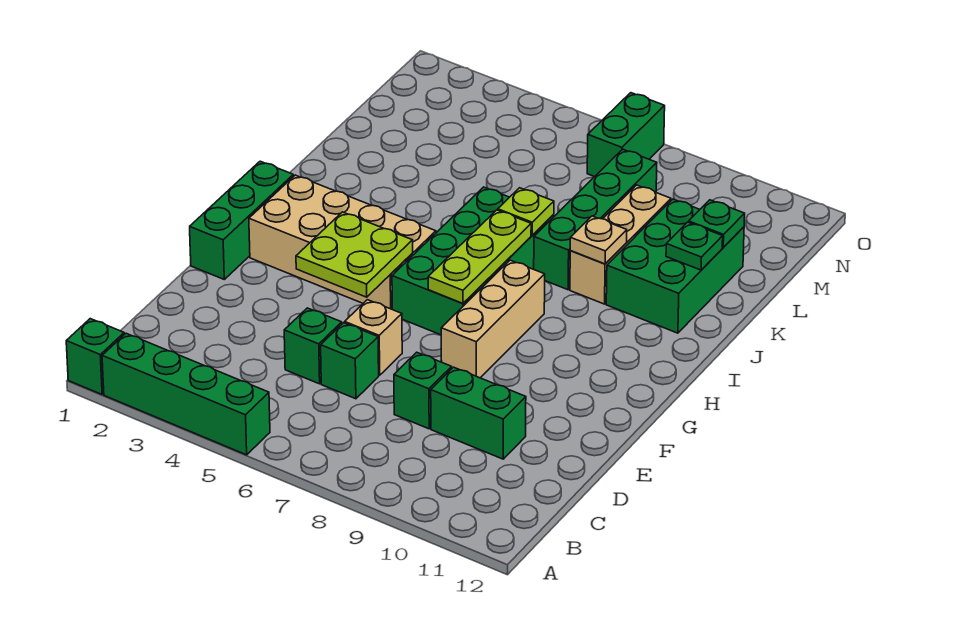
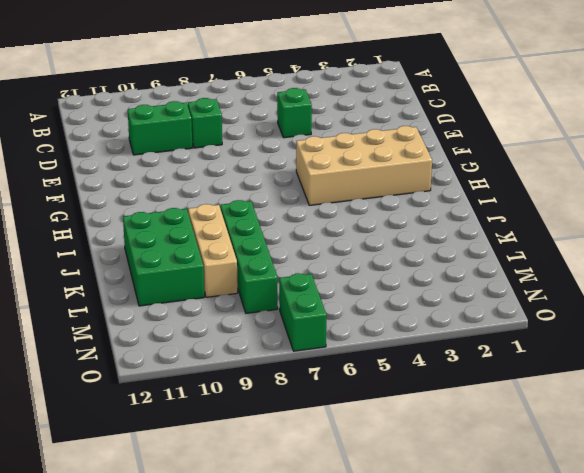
none -> green brick A1 level 1
none -> green brick A2:A5 level 1
none -> green brick D6 level 1

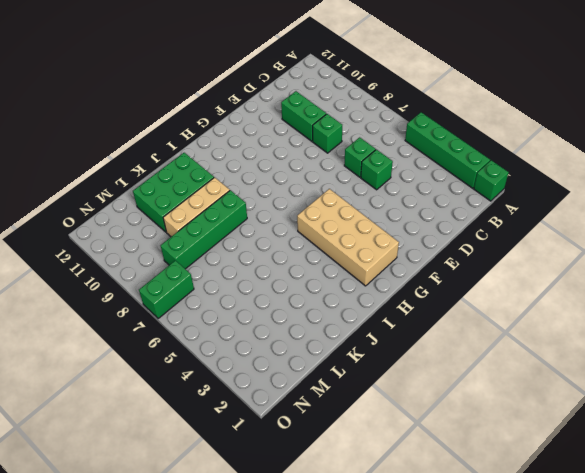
none -> tan brick E6 level 1
none -> green brick F1:H1 level 1
none -> tan brick F8:H8 level 1

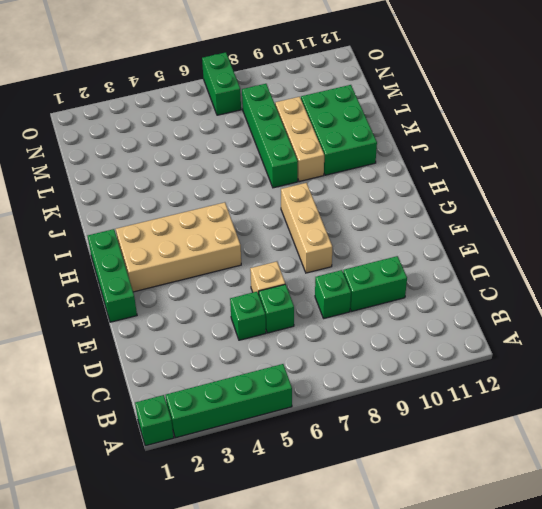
none -> green brick G6:J7 level 1
none -> lime plate F4:G5 level 2
none -> lime plate G7:I7 level 2

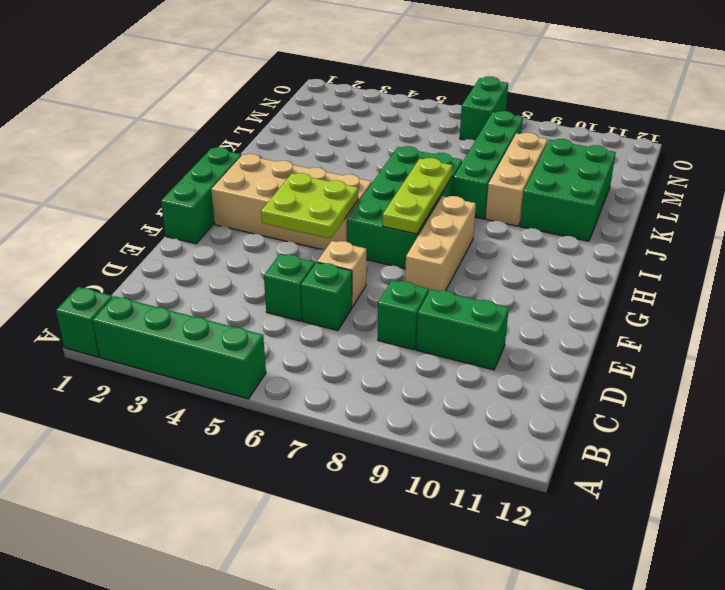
none -> lime plate J7 level 2
none -> tan plate J9 level 2
none -> green plate K11 level 2

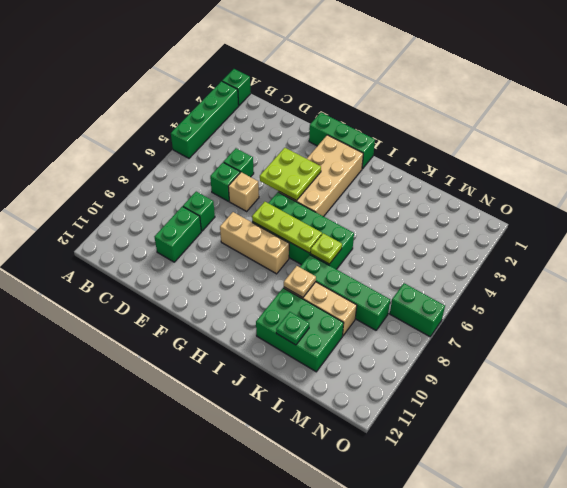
none -> green plate L11 level 2

